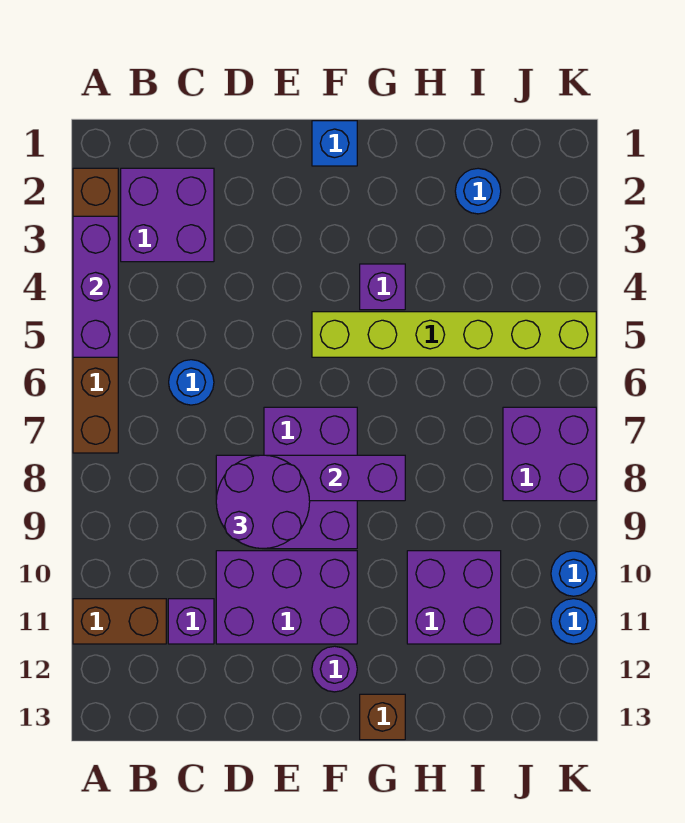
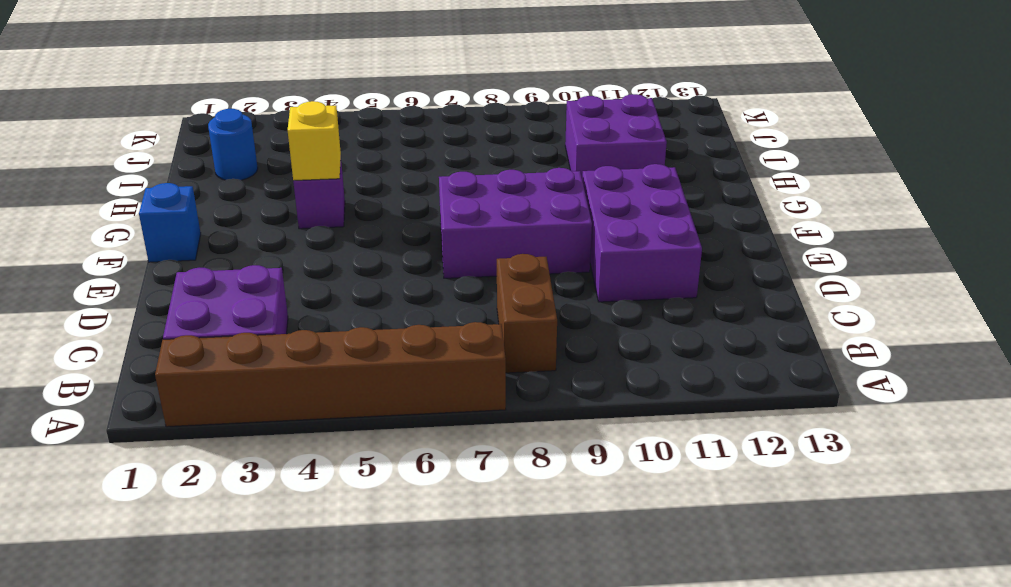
brown brick B8:C8 level 1 -> brown brick A11:B11 level 1
yellow brick G4 level 2 -> none
none -> blue round brick C6 level 1
none -> purple brick C11 level 1
none -> lime brick F5:K5 level 1

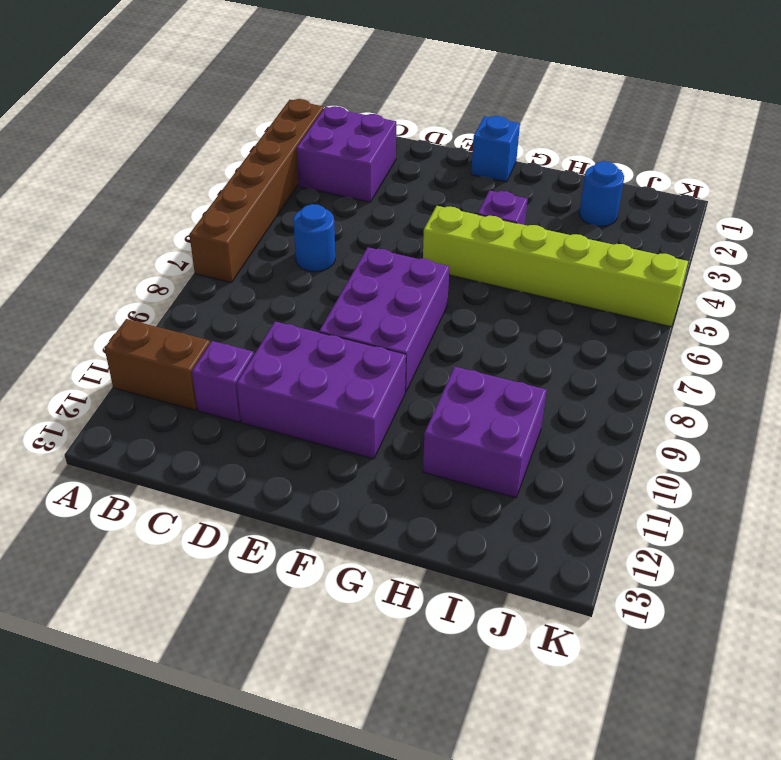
none -> purple round brick F12 level 1
none -> brown brick G13 level 1
none -> purple brick J7:K8 level 1

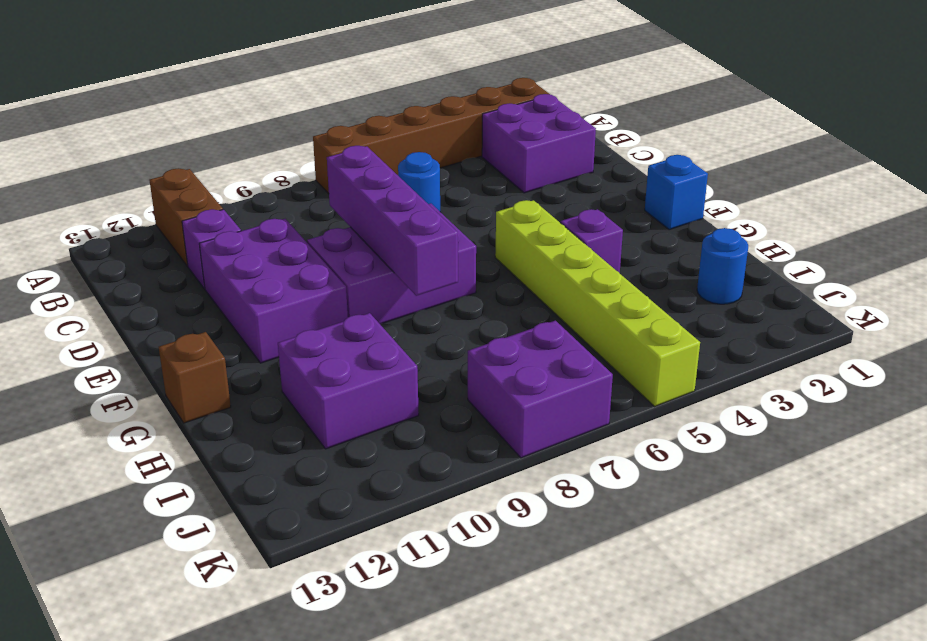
none -> purple round brick F12 level 1
none -> blue round brick K10 level 1
none -> blue round brick K11 level 1

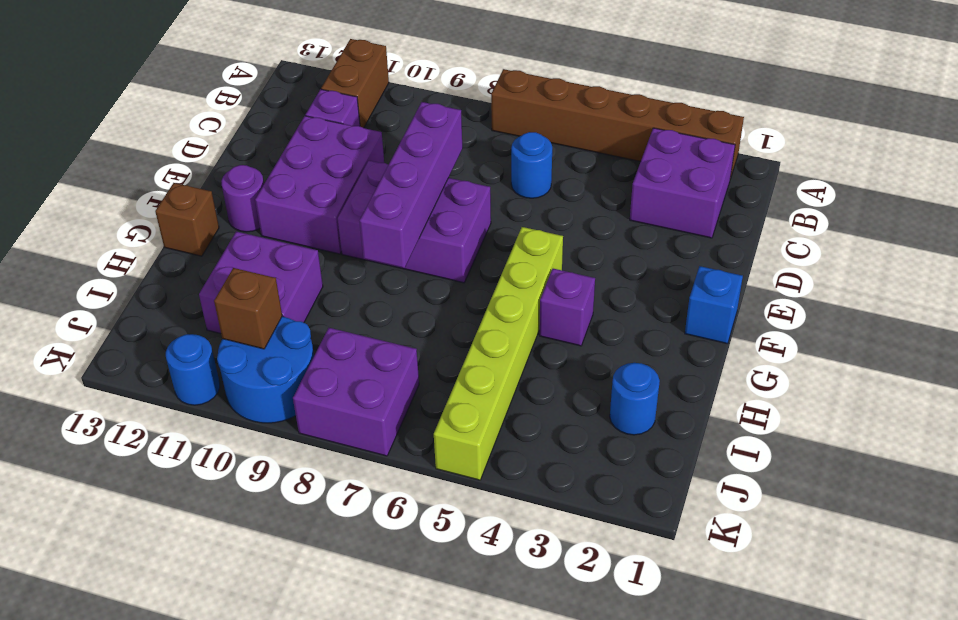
blue round brick J9:K10 level 1 -> blue round brick K10 level 1
brown brick J10 level 2 -> none
none -> purple brick A3:A5 level 2
none -> purple round brick D8:E9 level 3

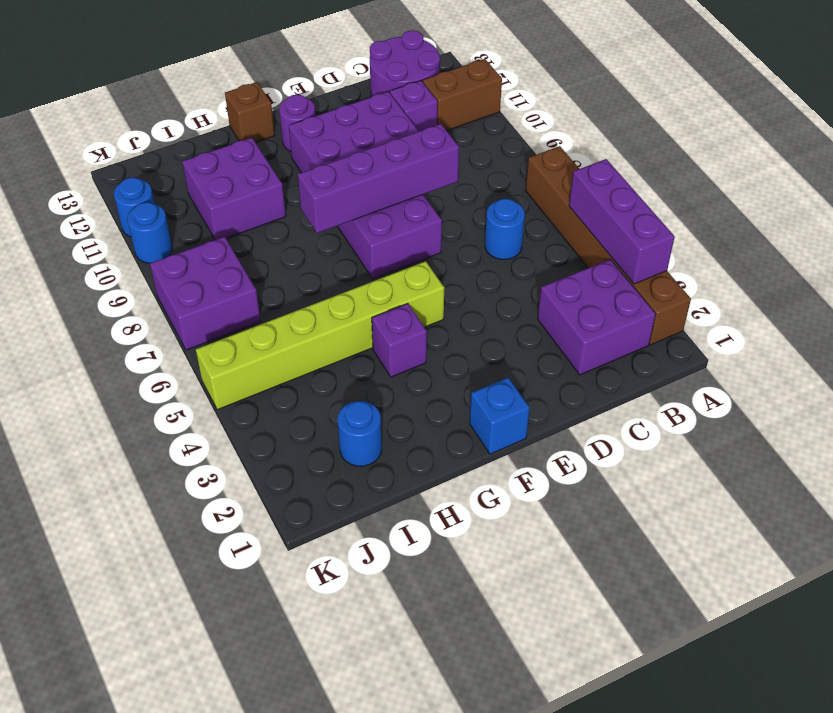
purple round brick B12:C13 level 1 -> purple round brick D8:E9 level 3

